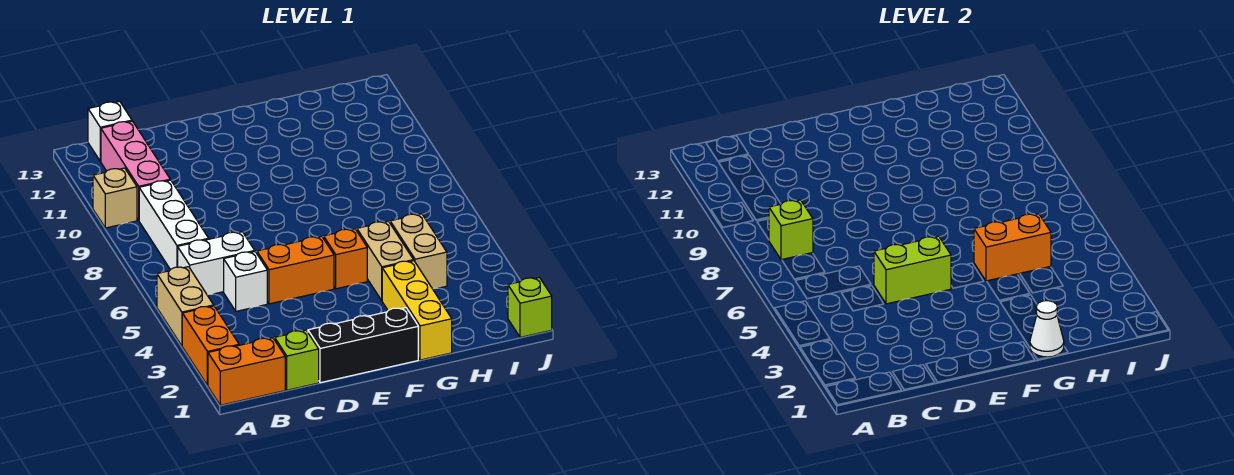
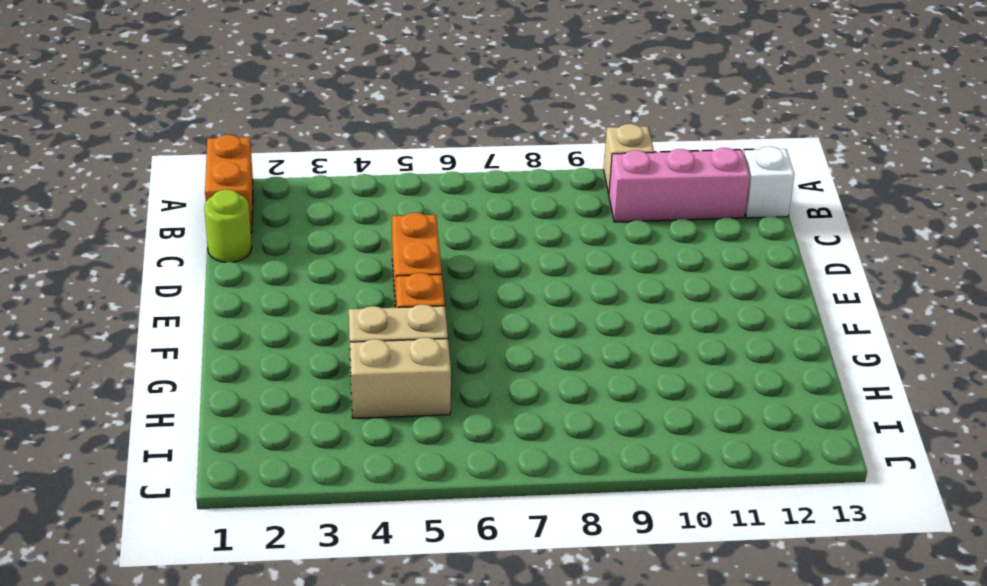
lime round brick C1 level 1 -> lime brick C1 level 1
none -> orange brick A2:A3 level 1
none -> tan brick A4:A5 level 1
none -> white brick B6:C6 level 1

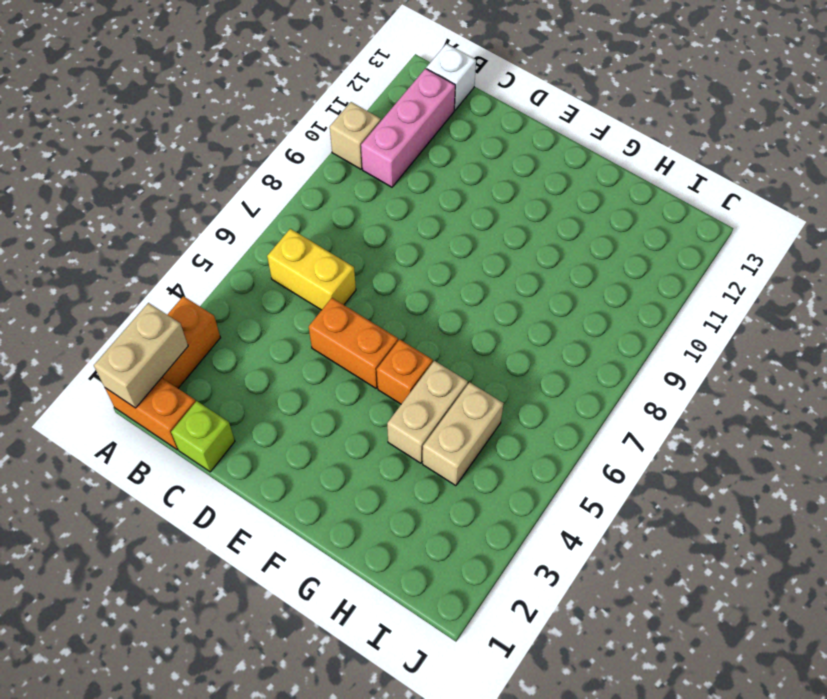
tan brick A1:A2 level 2 -> tan brick A4:A5 level 1
yellow brick B6:C6 level 1 -> white brick B6:C6 level 1
none -> white brick B7:B9 level 1
none -> white brick C5 level 1
none -> black brick D1:F1 level 1

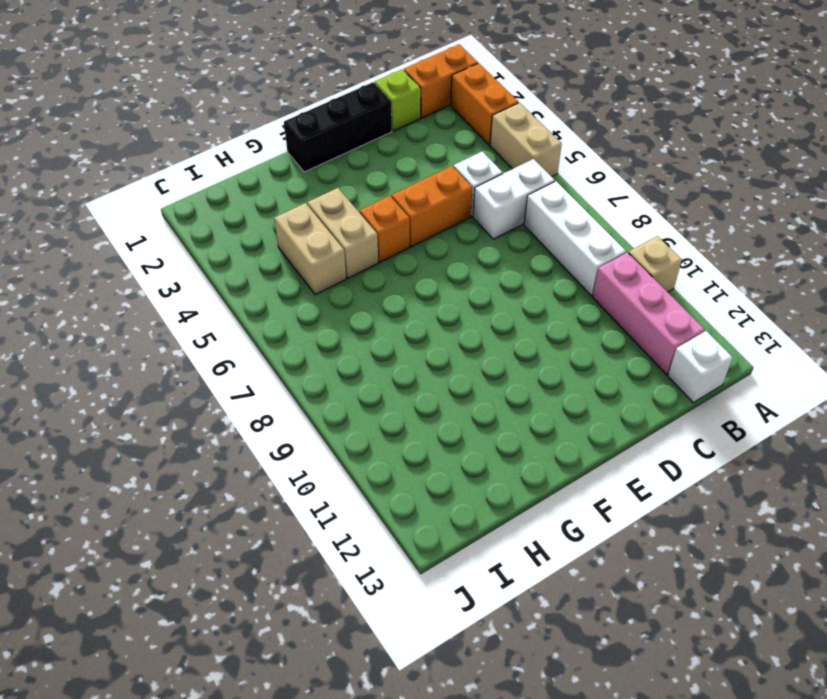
none -> yellow brick G1:G3 level 1
none -> lime brick J1 level 1
none -> lime brick B8 level 2

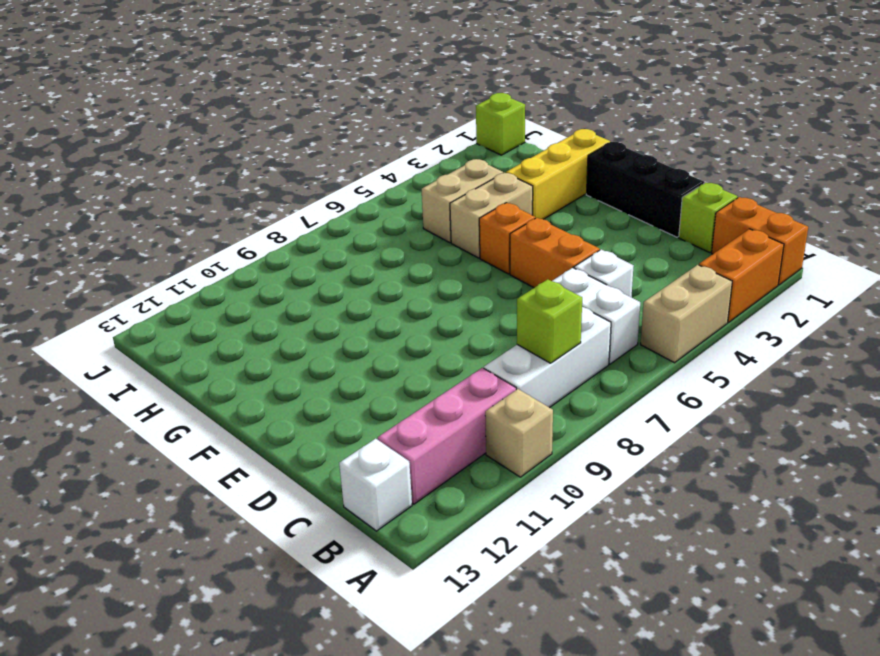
none -> lime brick D5:E5 level 2
none -> white cone G1 level 2
none -> orange brick G5:H5 level 2

